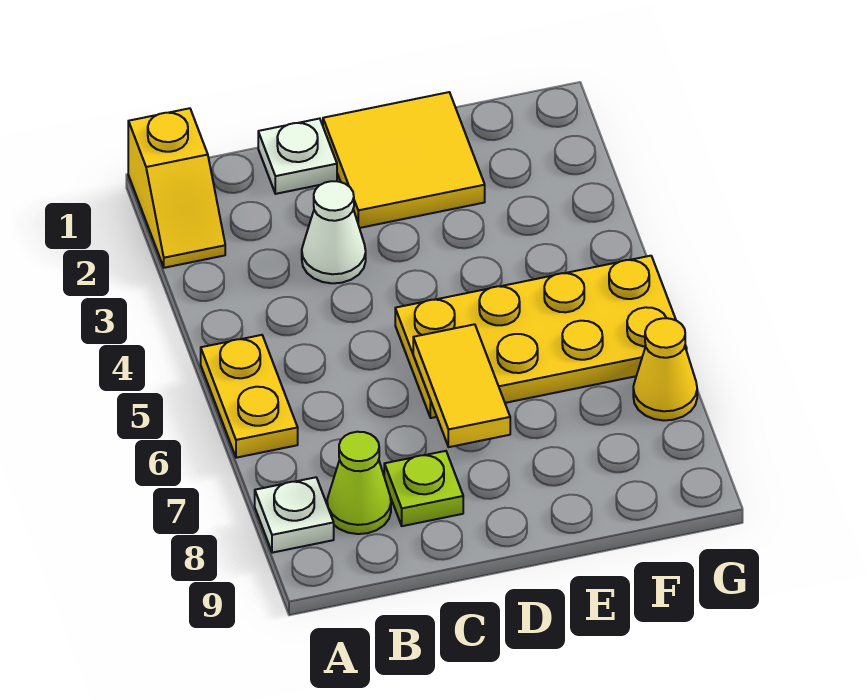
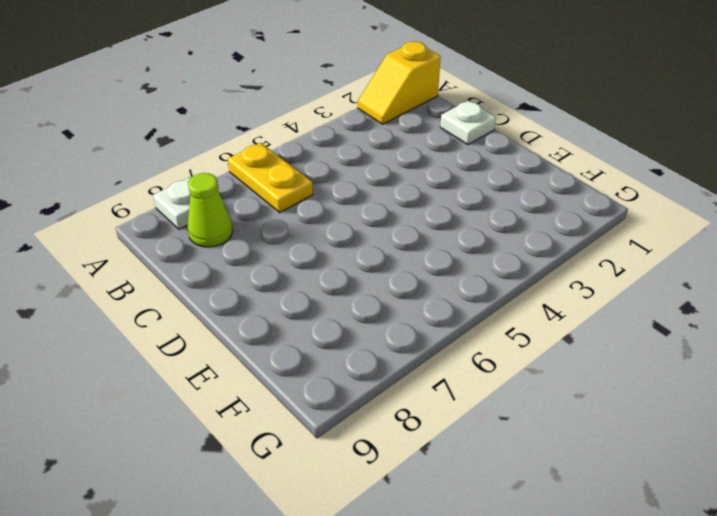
yellow plate A6:B6 level 1 -> yellow plate A5:A6 level 1
none -> white cone C3 level 1
none -> lime plate C8 level 1

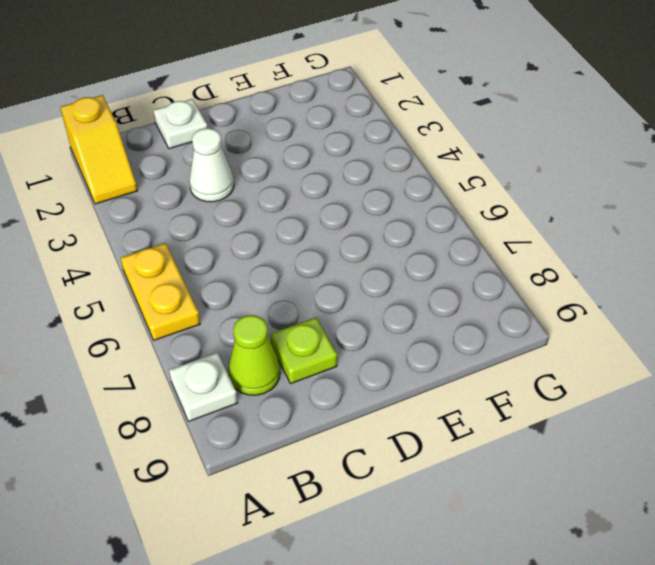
none -> yellow tile D1:E2 level 1
none -> yellow plate D5:G6 level 1

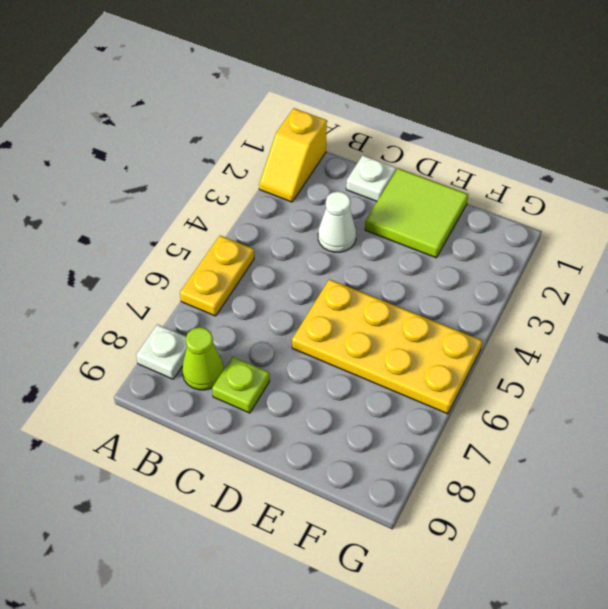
lime tile D1:E2 level 1 -> yellow tile D1:E2 level 1
none -> yellow cone G7 level 1
none -> yellow tile D6:D7 level 2

